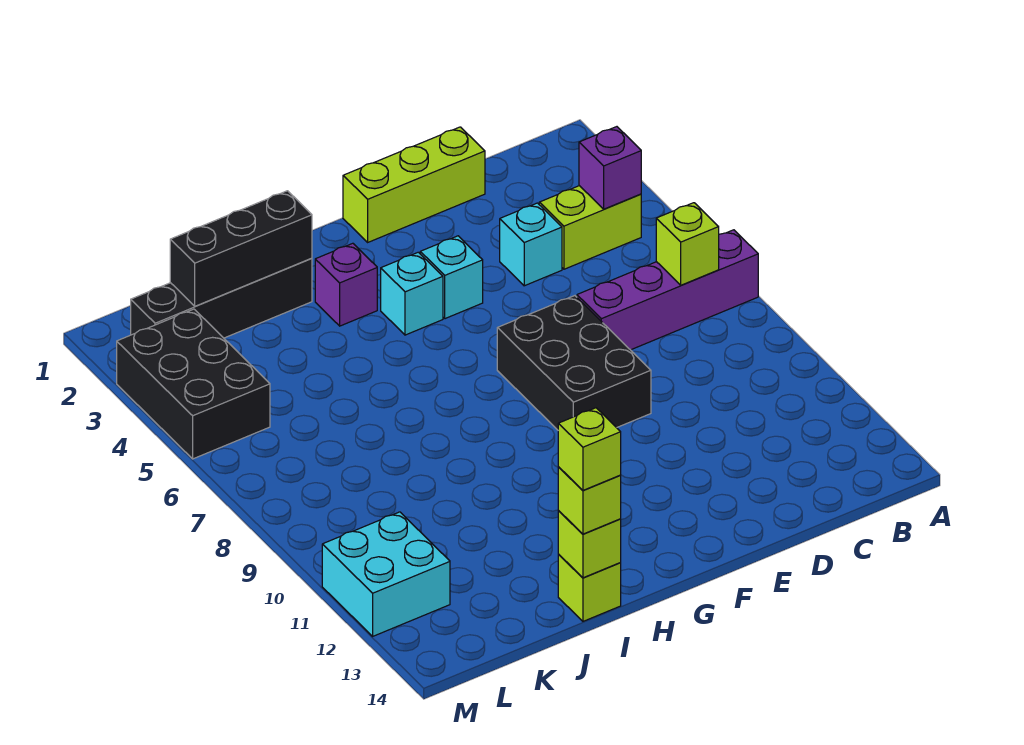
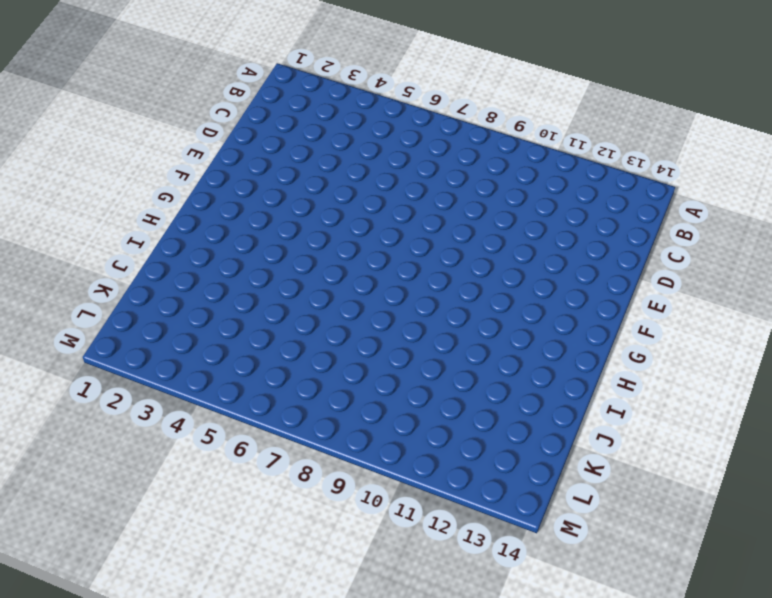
none -> purple brick A7:D7 level 1
none -> lime brick B4:C4 level 1
none -> lime brick D1:F1 level 1

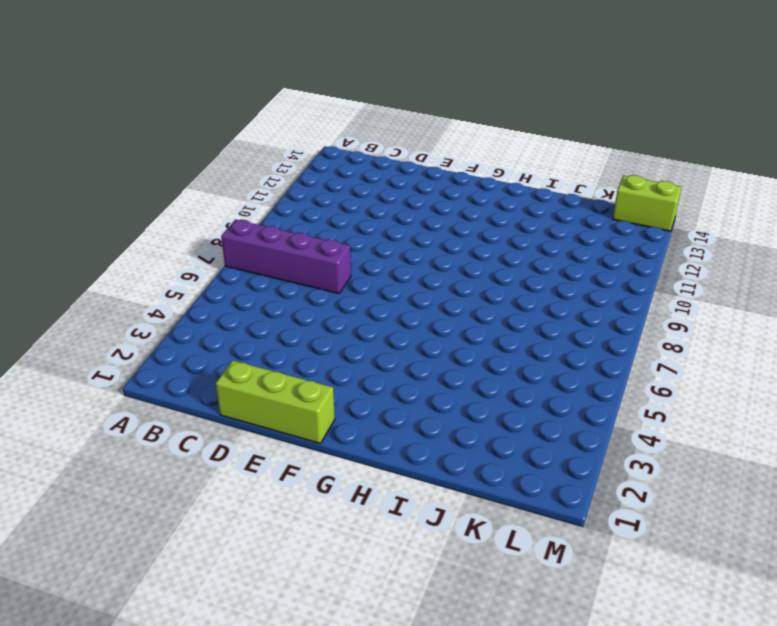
lime brick L14:M14 level 1 -> lime brick B4:C4 level 1
none -> cyan brick D4 level 1
none -> black brick E7:F9 level 1
none -> cyan brick F4 level 1

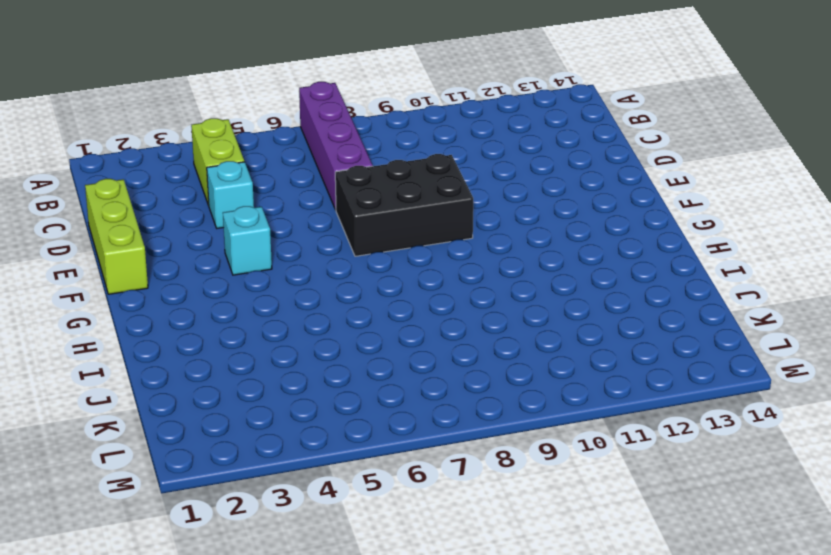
none -> cyan brick G4 level 1
none -> purple brick H3 level 1
none -> black brick I2:L2 level 1

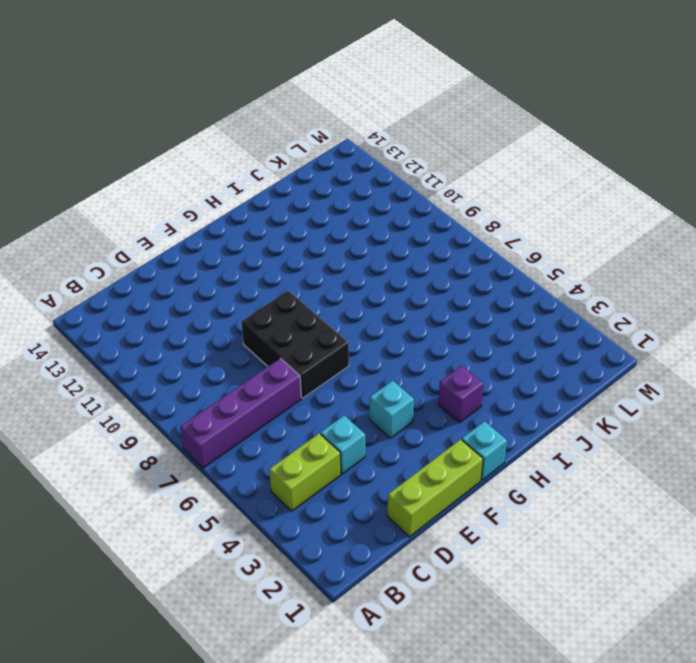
cyan brick G1 level 1 -> cyan brick G4 level 1
none -> black brick I2:L2 level 1
none -> lime brick I14 level 1
none -> black brick L3:M5 level 1

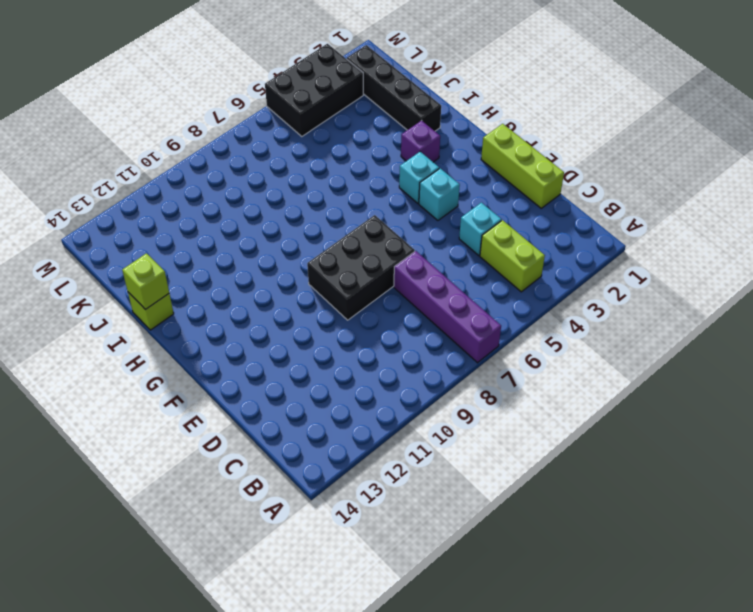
none -> cyan brick L11:M12 level 1
none -> purple brick B4 level 2
none -> lime brick B7 level 2

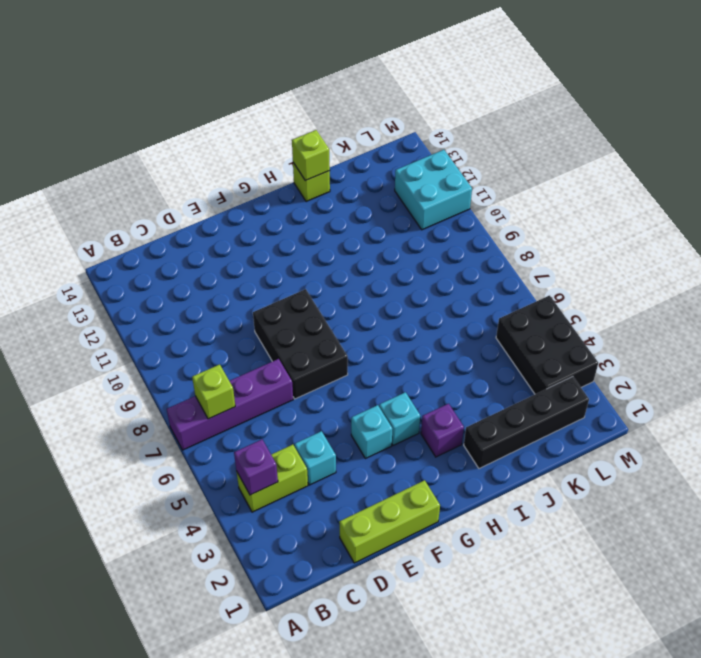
none -> black brick I2:K2 level 2
none -> lime brick I14 level 3
none -> lime brick I14 level 4

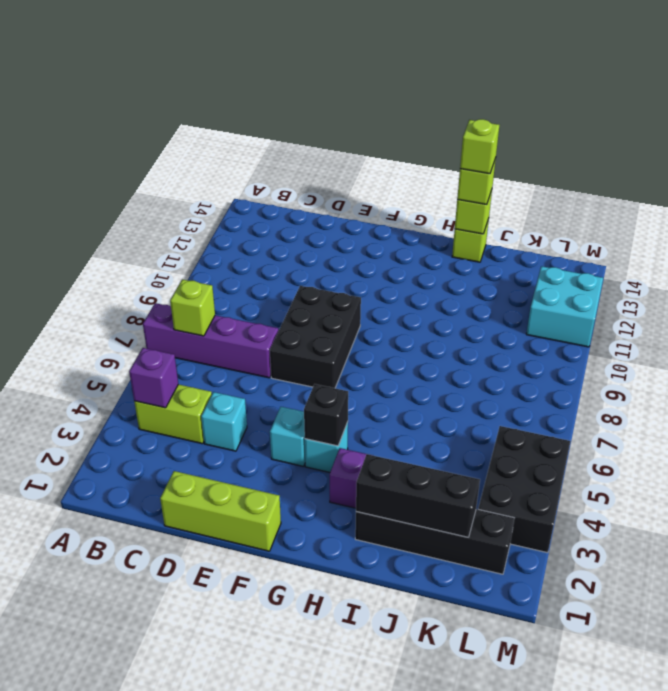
black brick G4 level 2 -> none

